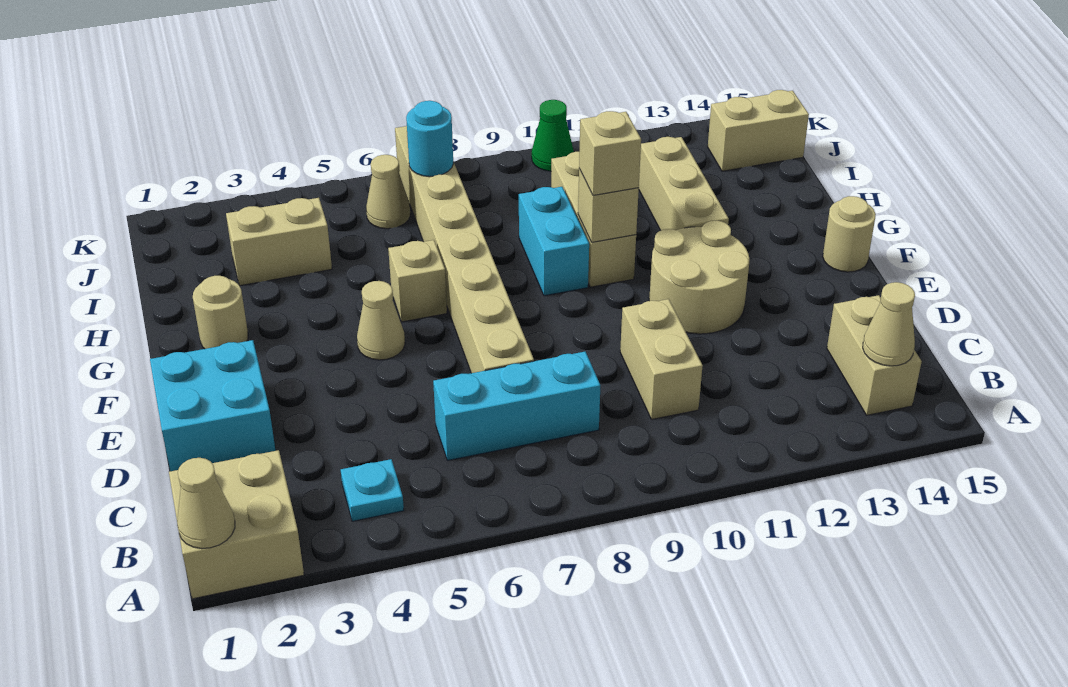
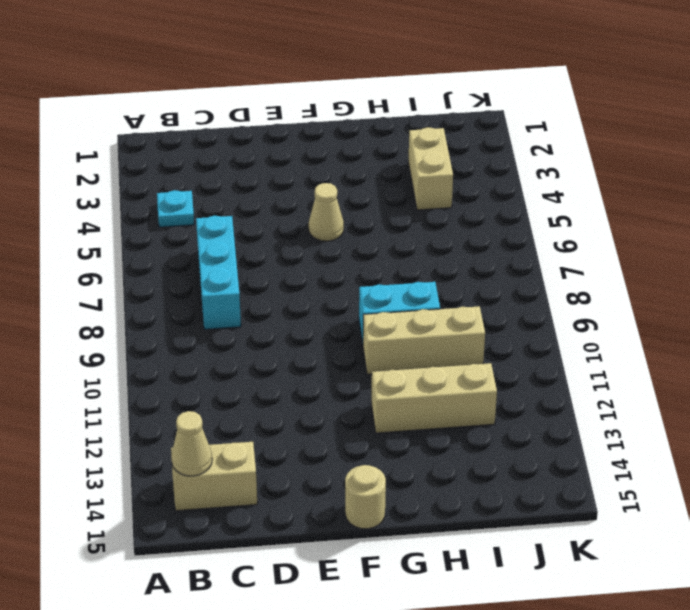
none -> tan brick A1:B2 level 1
none -> tan brick C10:D10 level 1
none -> cyan brick D1:E2 level 1

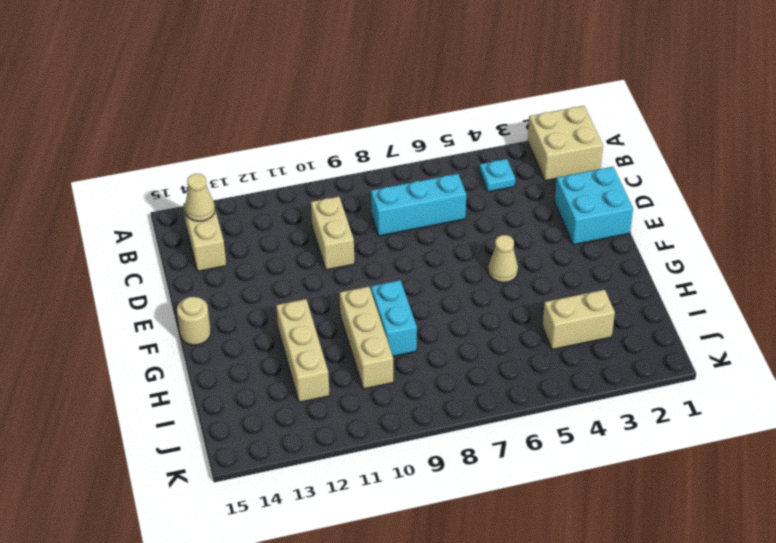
none -> tan brick D7:K7 level 1
none -> tan round brick E11:F12 level 1
none -> tan round brick G2 level 1

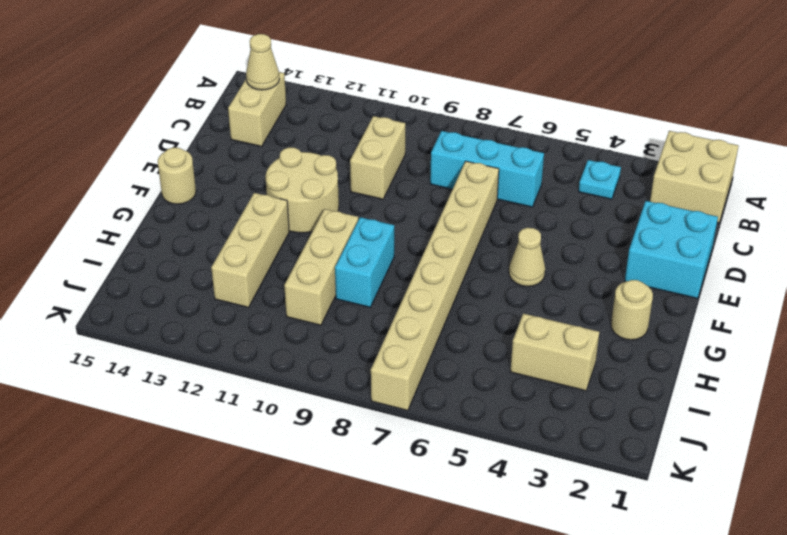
none -> tan brick G6 level 1
none -> tan cone J6 level 1
none -> tan brick J14:J15 level 1

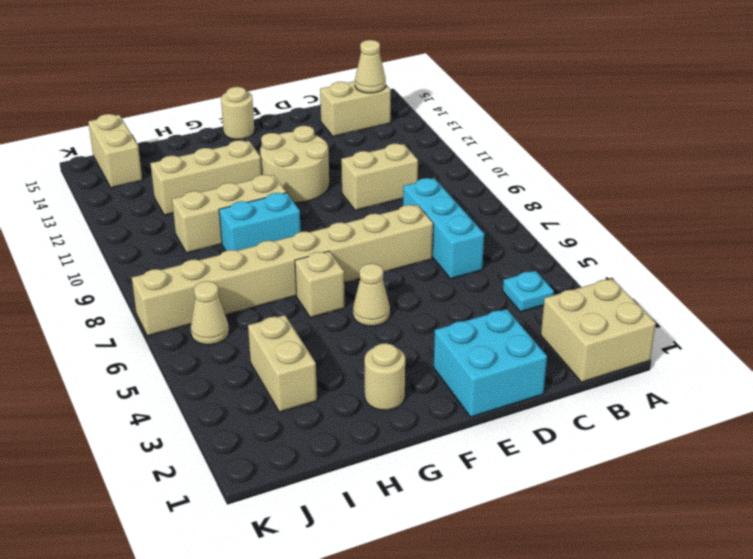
none -> green cone K10 level 1
none -> tan cone A1 level 2
none -> tan brick G10 level 2

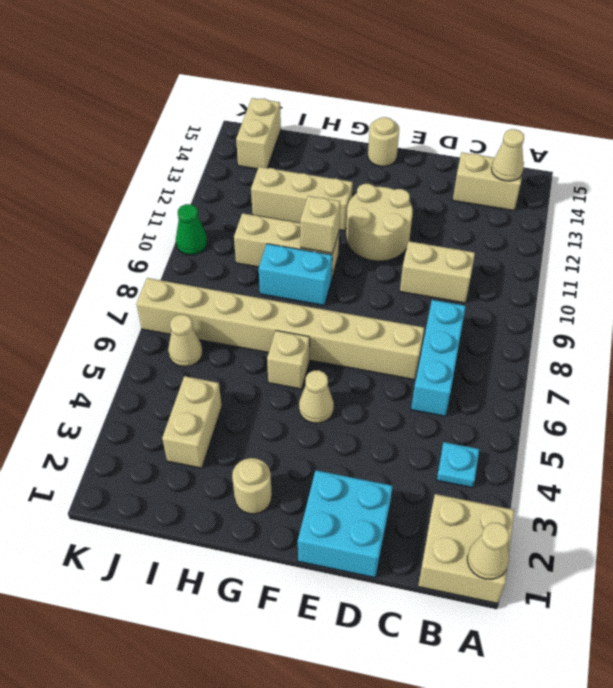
none -> cyan round brick J7 level 2
none -> tan brick G10 level 3

